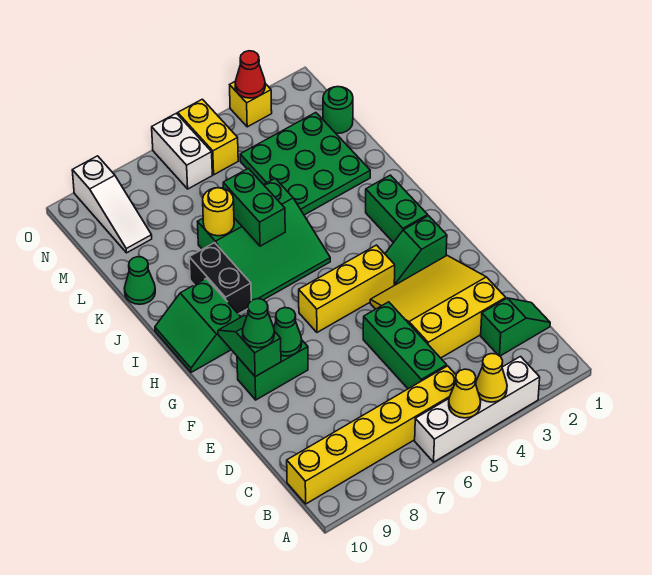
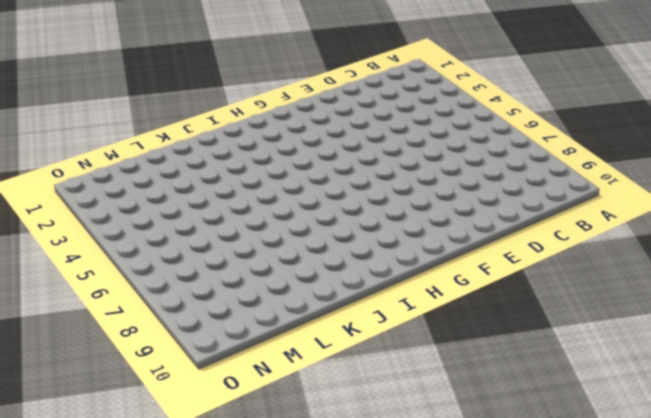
none -> white brick A3:A6 level 1
none -> yellow brick B5:B10 level 1
none -> green slope C1:C2 level 1 top 2

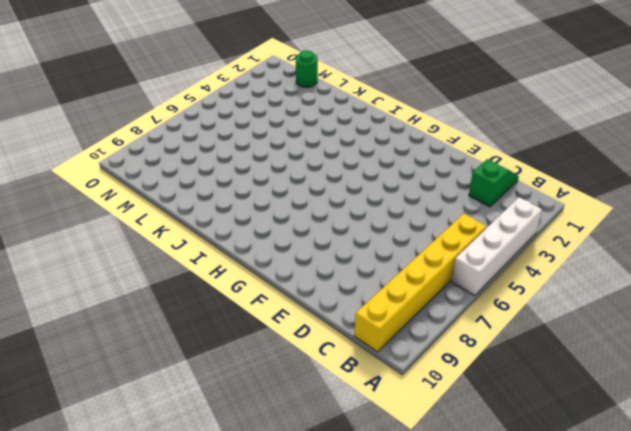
none -> green brick C5:E5 level 1
none -> yellow slope D2:F4 level 1 top D
none -> green brick F8:F9 level 1

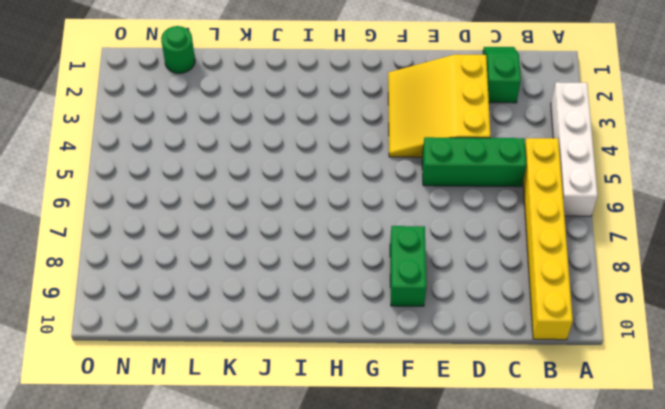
none -> green slope G2:G3 level 1 top 2
none -> yellow brick G4:G6 level 1
none -> green brick H2:I2 level 1

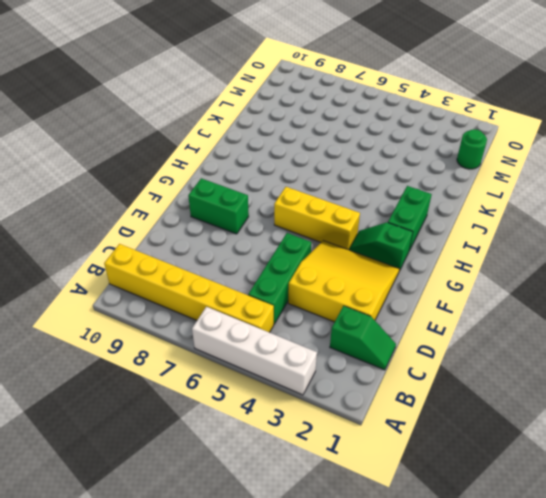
none -> green slope H9:I10 level 1 top 9
none -> green slope I5:K7 level 1 top K
none -> black brick I8:J8 level 1

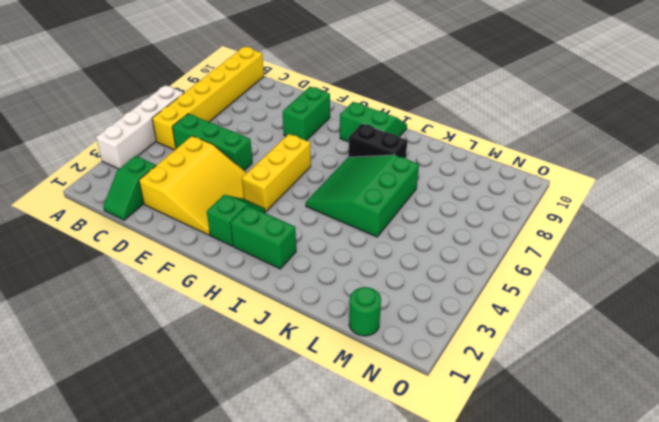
none -> green plate K2:M4 level 1
none -> green cone K10 level 1
none -> white slope M9:O9 level 1 top O

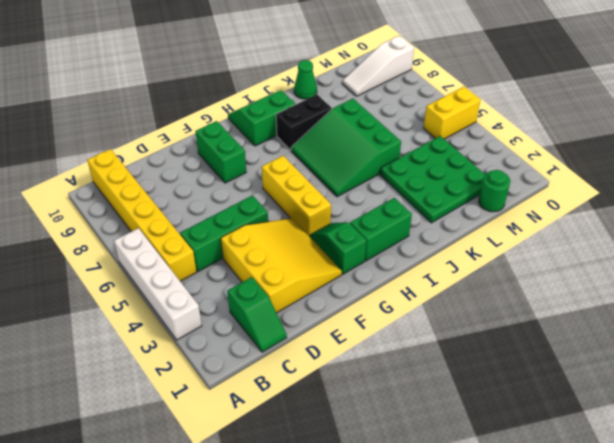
none -> white brick N6:O6 level 1
none -> yellow brick O3 level 1
none -> yellow cone A4 level 2

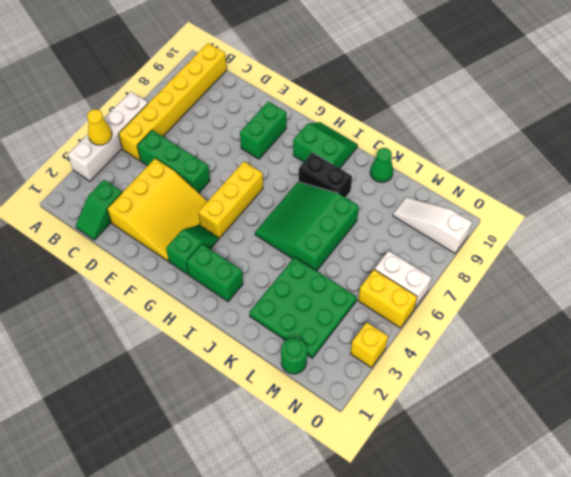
none -> yellow cone A5 level 2
none -> green cone F8 level 2
none -> green slope F9:G9 level 2 top F

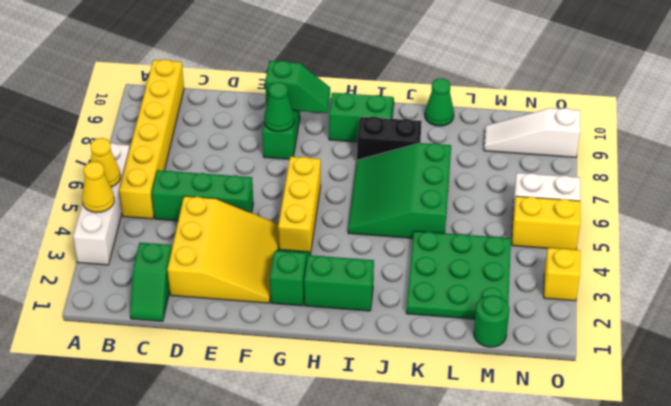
none -> green brick J6:K6 level 2
none -> yellow round brick K7 level 2
none -> red cone O3 level 2

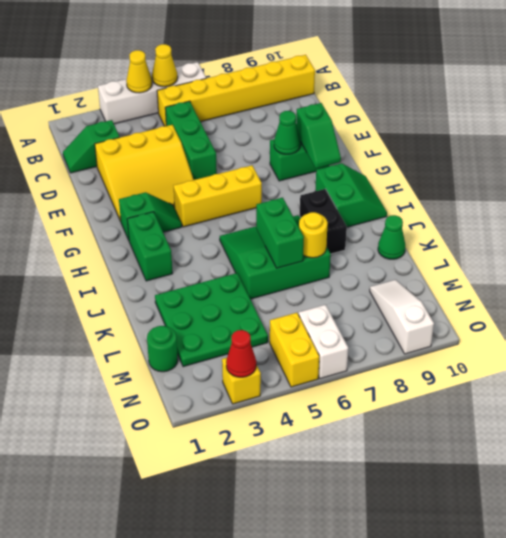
none -> green cone F9 level 3

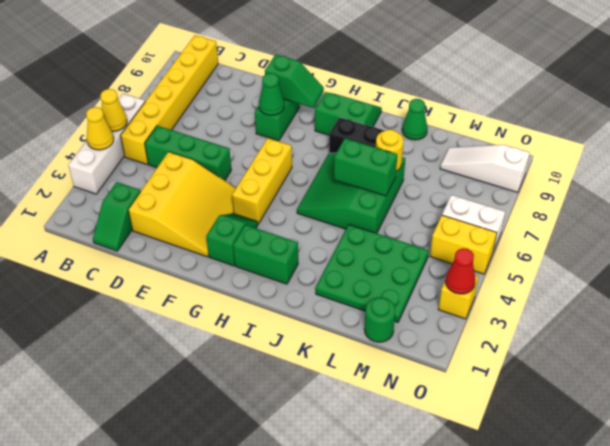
none -> green cone F9 level 3

